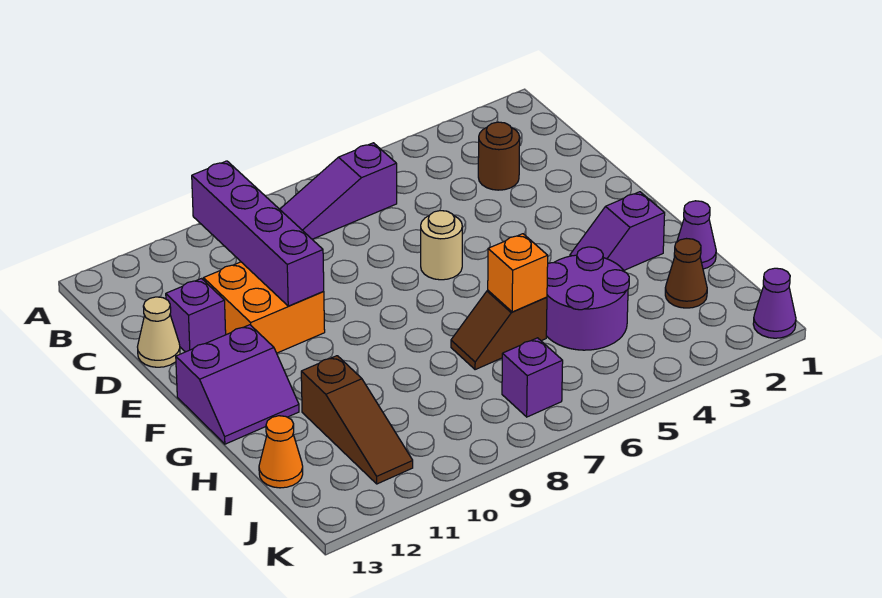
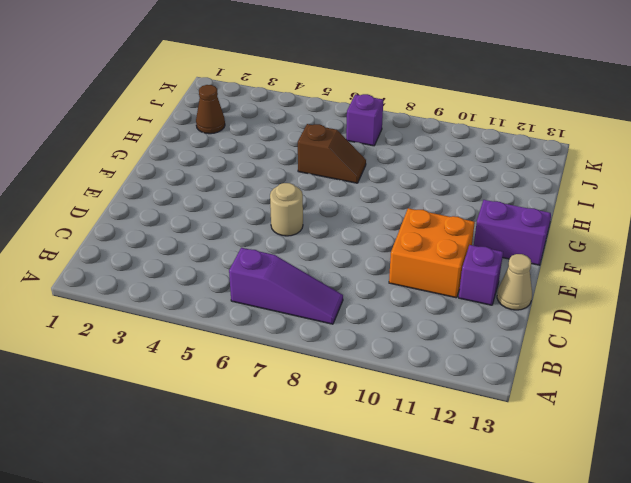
none -> brown round brick C3 level 1
none -> purple slope G2:G3 level 1 top 2
none -> purple cone H1 level 1

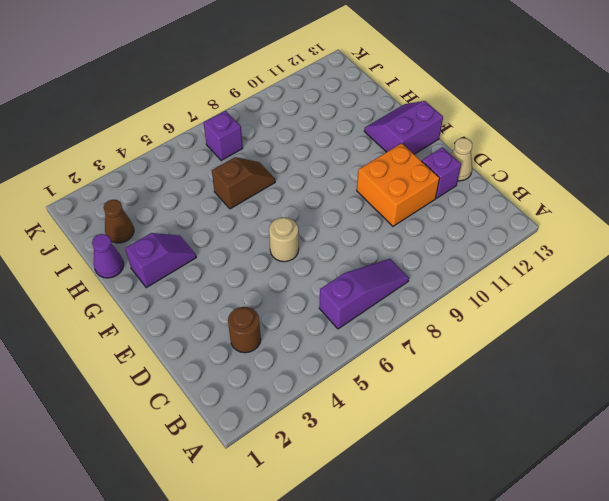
none -> purple round brick H4:I5 level 1
none -> brown slope H11:J11 level 1 top H
none -> orange cone I13 level 1

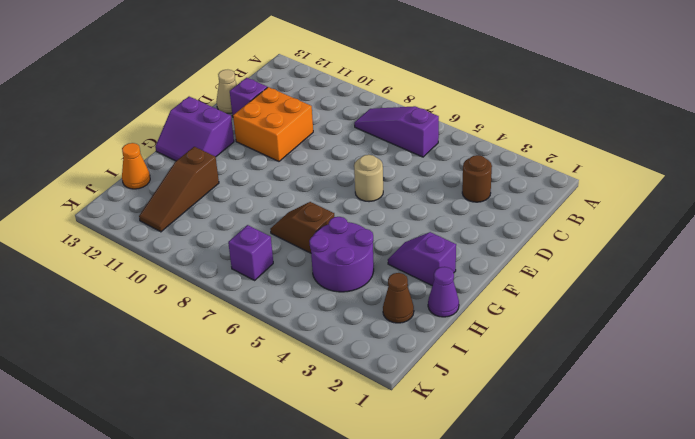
none -> purple cone K1 level 1
none -> purple brick B10:E10 level 2
none -> orange brick H6 level 2

